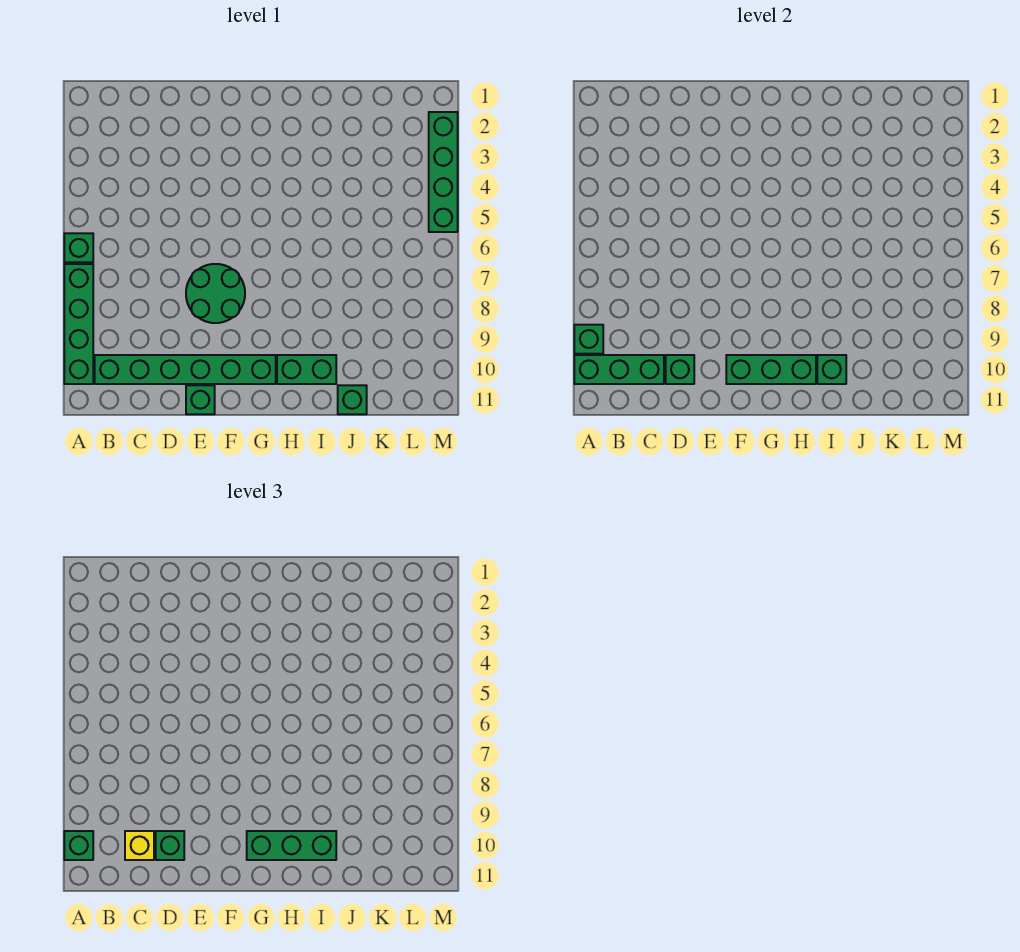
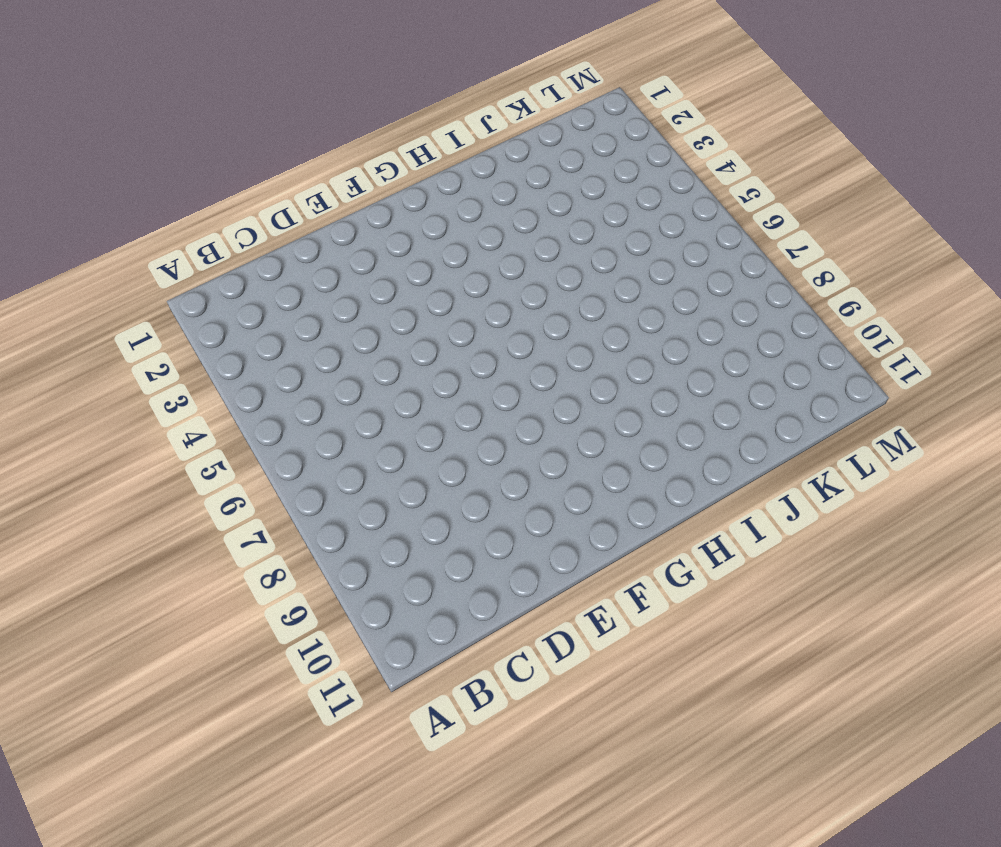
none -> green brick A6 level 1
none -> green brick A7:A10 level 1
none -> green brick B10:G10 level 1

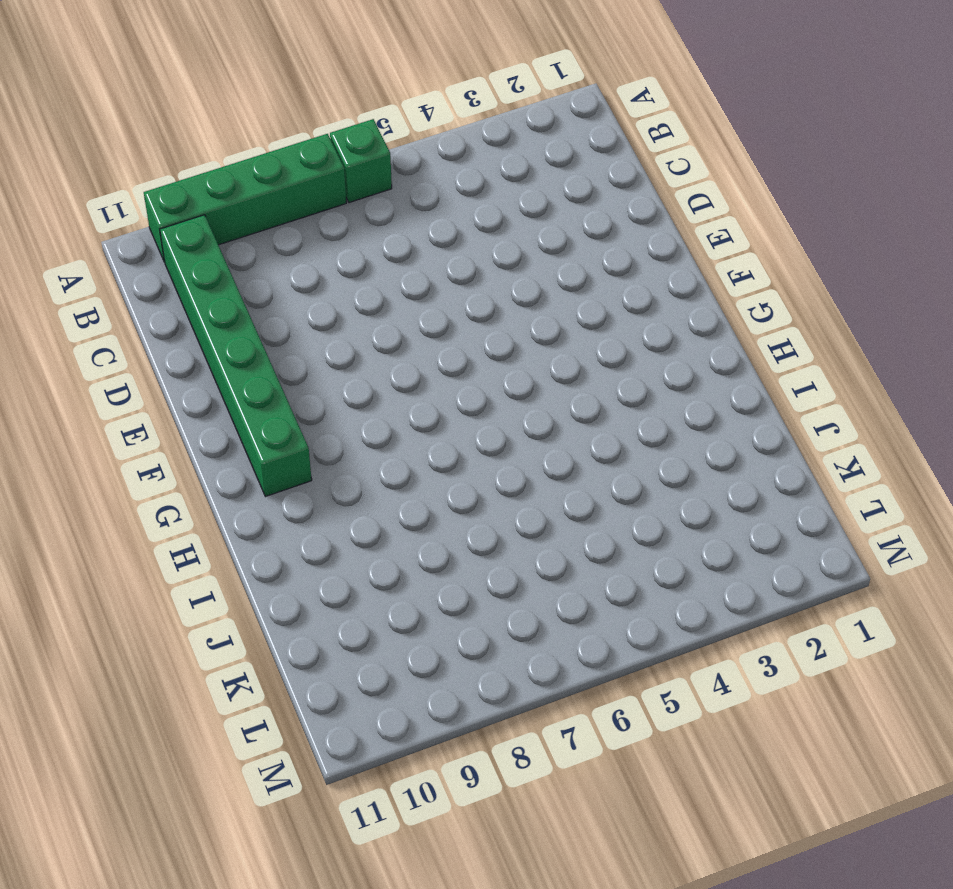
none -> green round brick E7:F8 level 1
none -> green brick E11 level 1
none -> green brick H10:I10 level 1

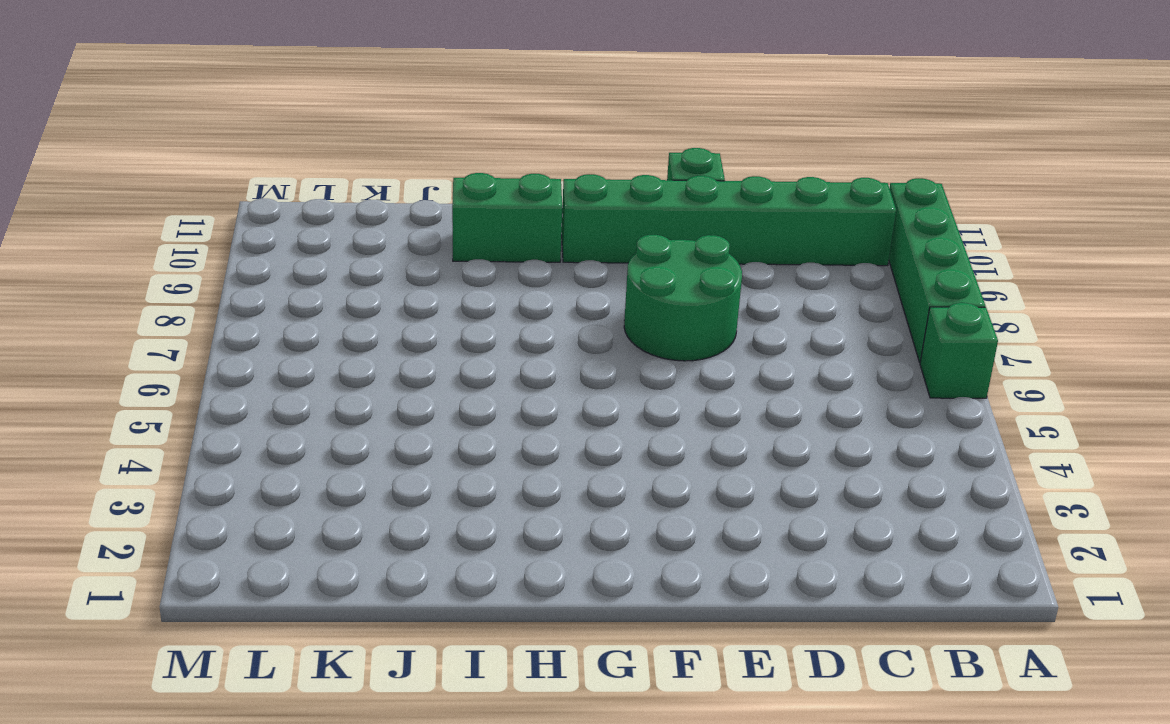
none -> green brick J11 level 1
none -> green brick M2:M5 level 1
none -> green brick A9 level 2

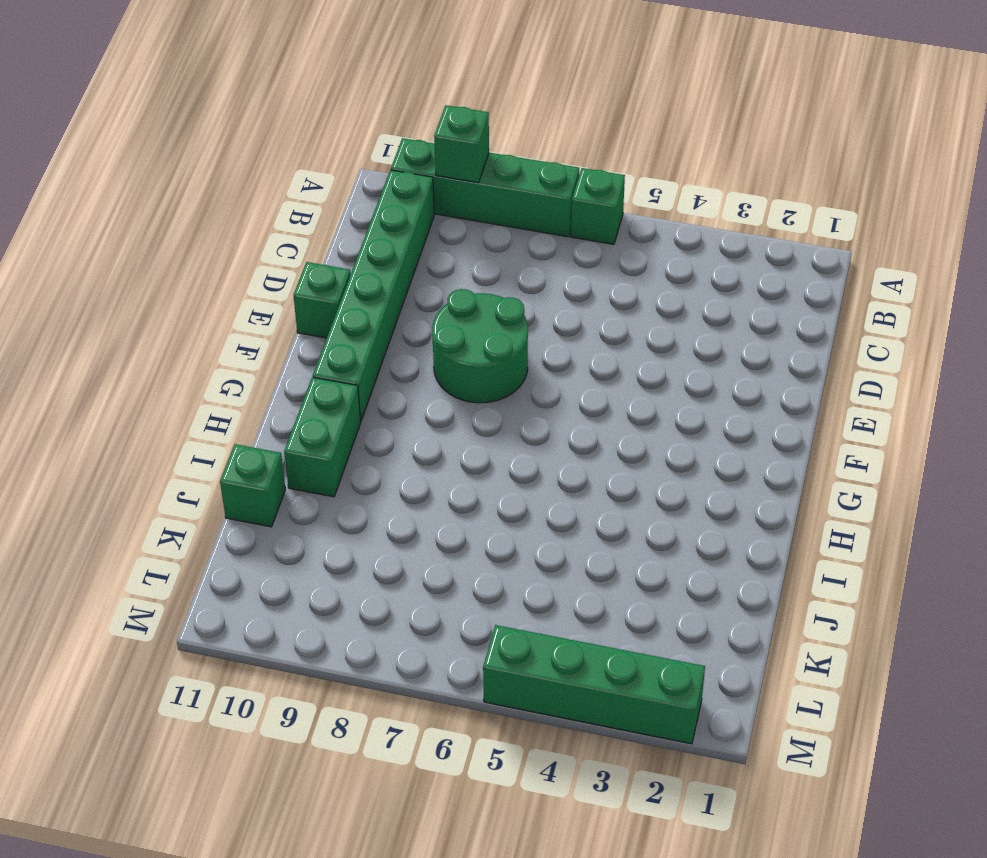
none -> green brick A10:C10 level 2
none -> green brick D10 level 2
none -> green brick F10:H10 level 2

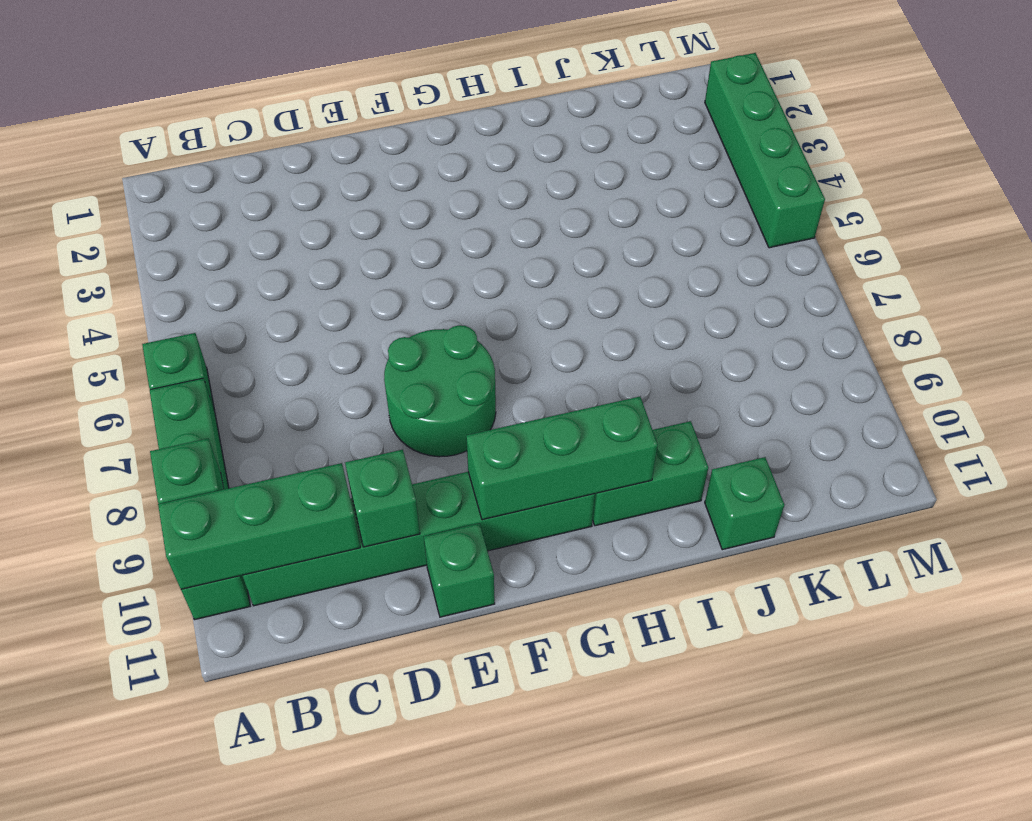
none -> green brick I10 level 2
none -> green brick A10 level 3
none -> yellow brick C10 level 3

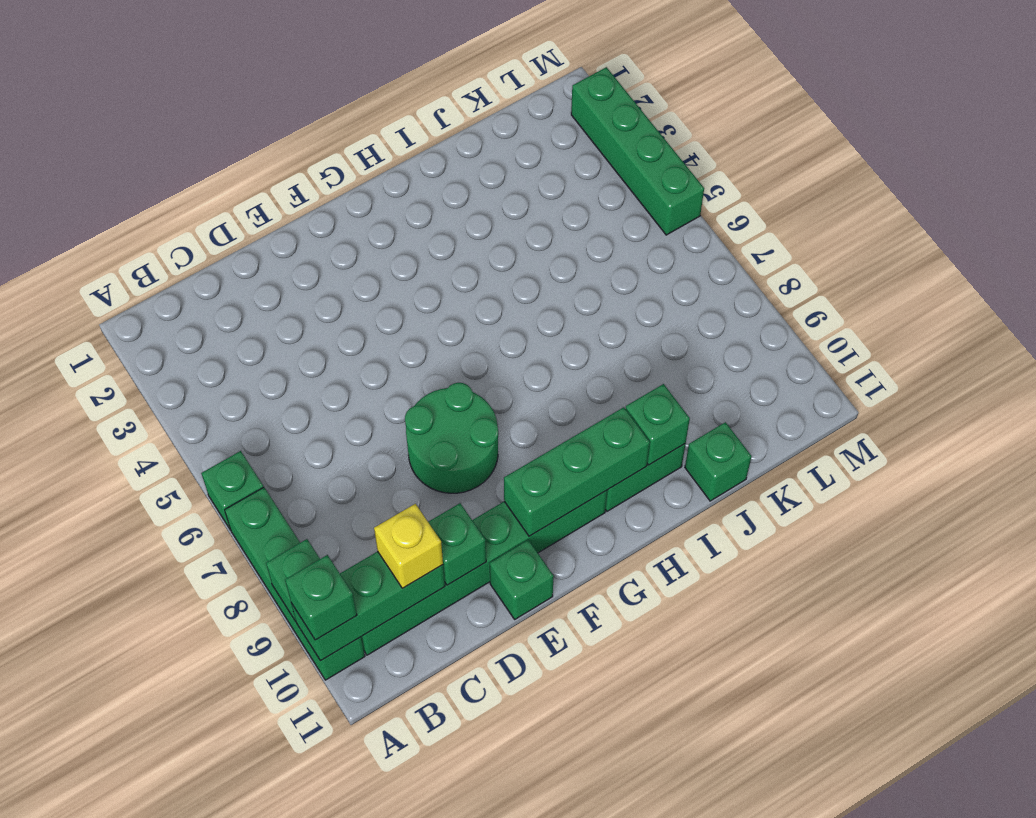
none -> green brick D10 level 3
none -> green brick G10:I10 level 3

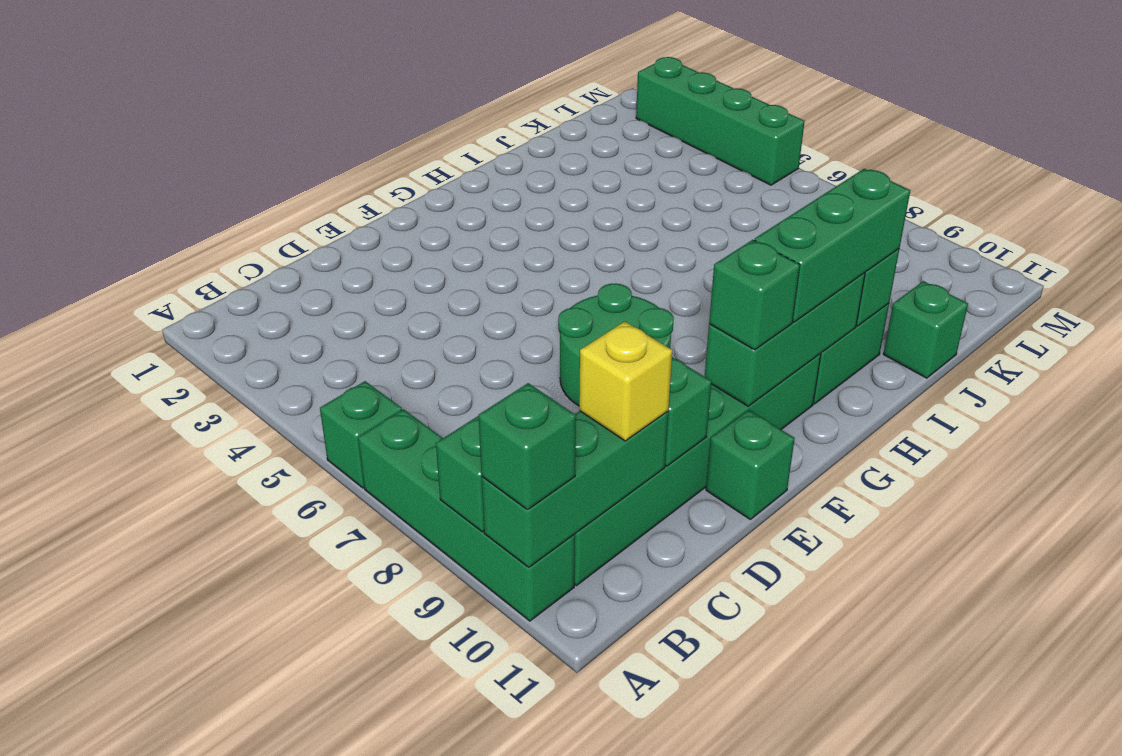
green brick F10 level 3 -> green brick D10 level 3

